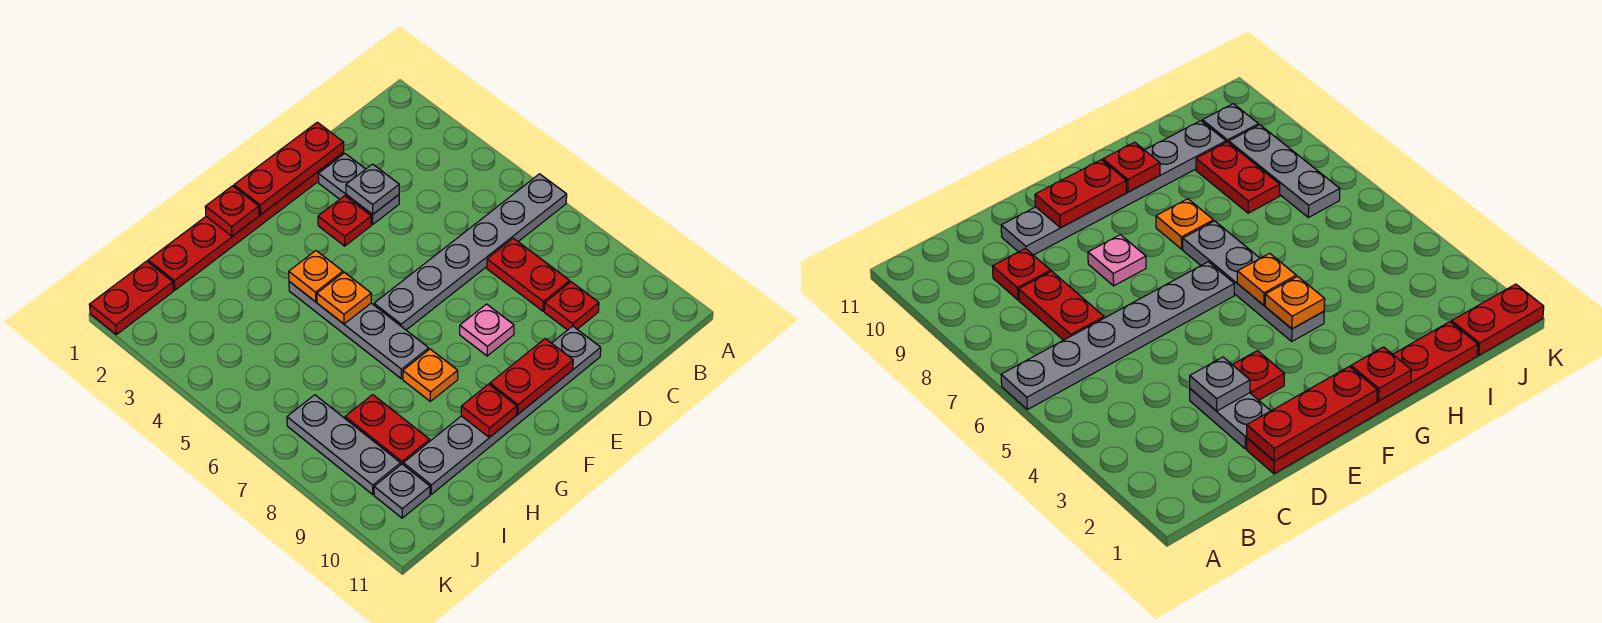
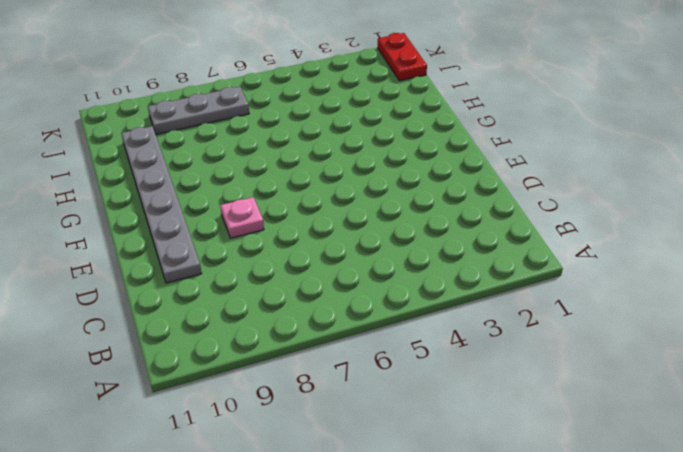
none -> grey plate A6:F6 level 1
none -> red plate C7:C8 level 1
none -> red plate C9 level 1

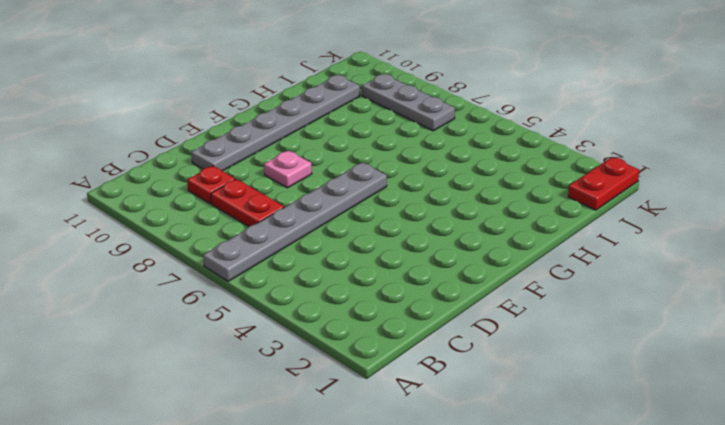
none -> red plate D1:I1 level 1
none -> grey plate D2:D3 level 1
none -> red plate E3 level 1

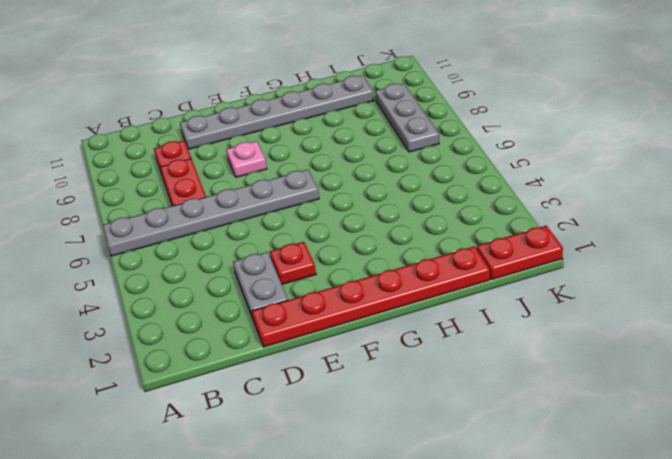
none -> grey plate G4:G7 level 1
none -> orange plate G8 level 1
none -> red plate I8:I9 level 1

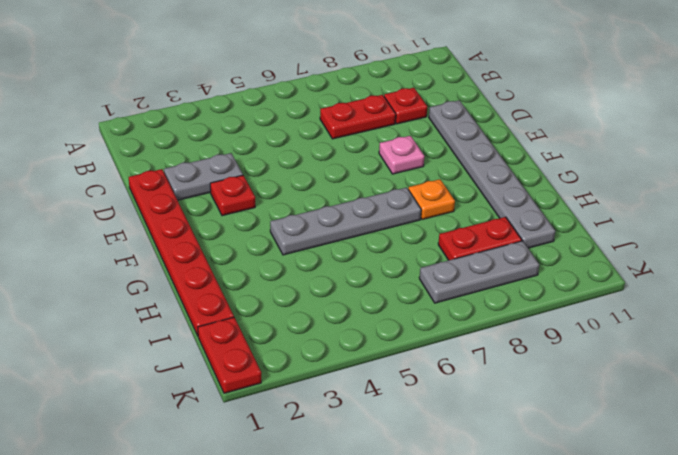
none -> grey plate A6:F6 level 1
none -> grey plate J10 level 1
none -> red plate D1:F1 level 2

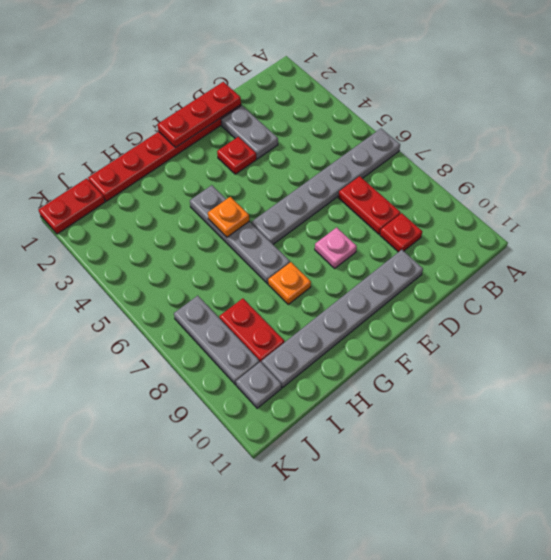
none -> grey plate D3 level 2
none -> red plate E10:F10 level 2
none -> red plate G1 level 2

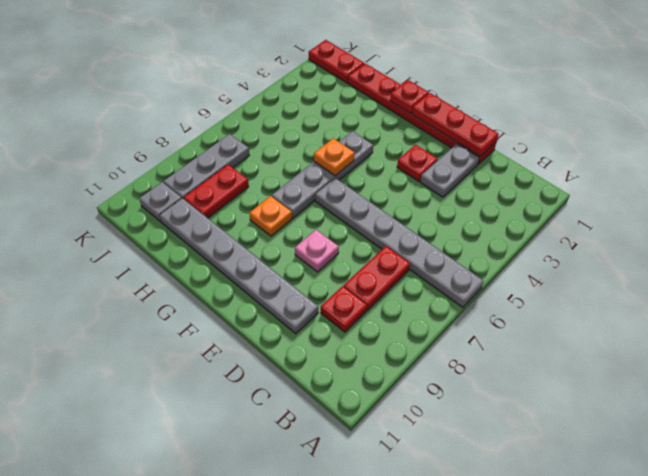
none -> grey plate D3 level 2
none -> red plate E10:F10 level 2
none -> orange plate G4 level 2

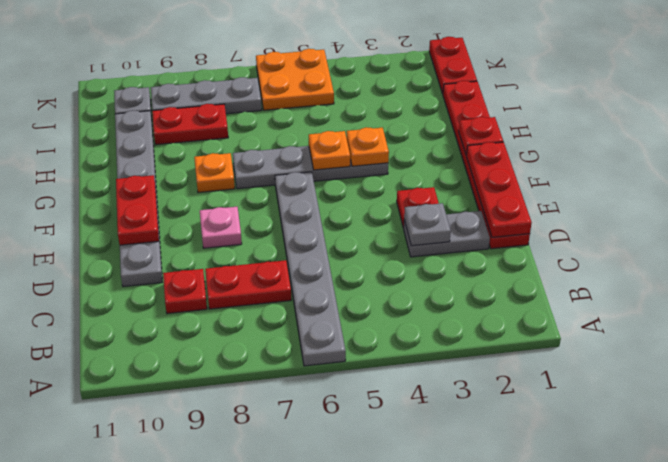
orange plate J5:K6 level 1 -> none
none -> red plate G10 level 2

